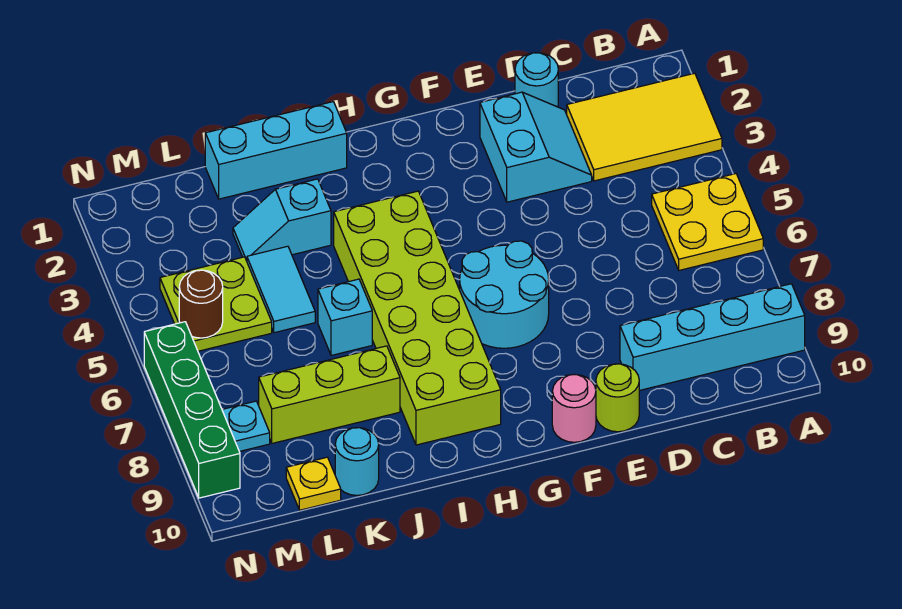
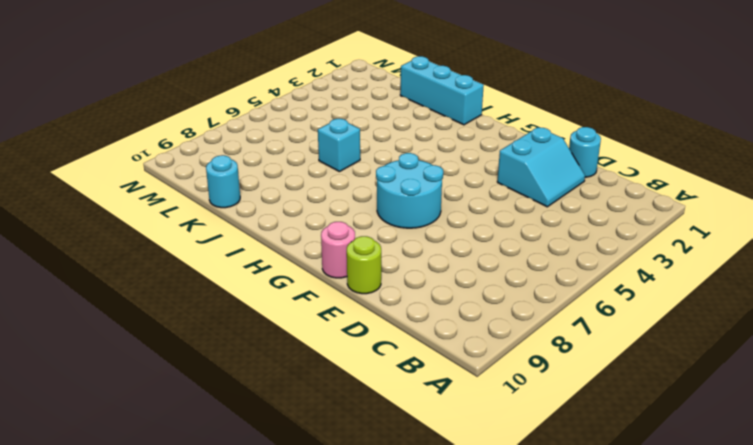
none -> yellow tile A2:C3 level 1
none -> yellow plate A5:B6 level 1
none -> cyan brick A9:D9 level 1

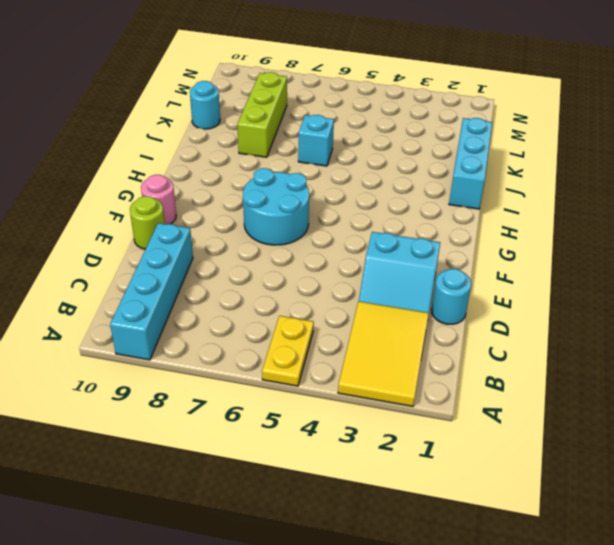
yellow plate A5:B5 level 1 -> yellow plate A5:B6 level 1
none -> lime brick H4:I9 level 1
none -> cyan slope J3:K3 level 1 top J
none -> cyan tile K4:K5 level 1

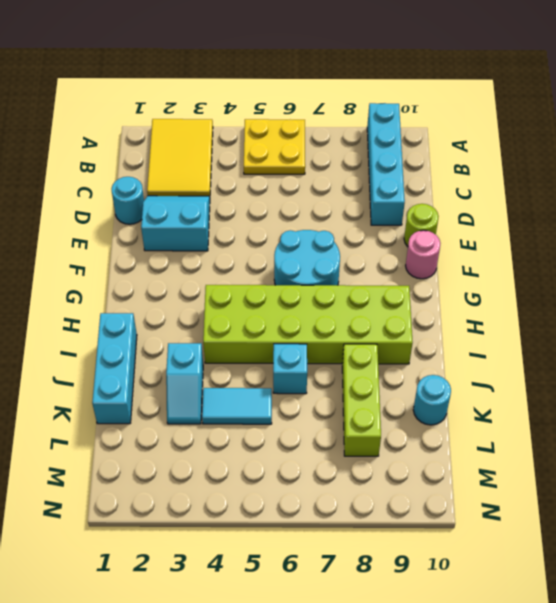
none -> lime plate L4:M5 level 1
none -> yellow plate L10 level 1
none -> cyan plate M8 level 1

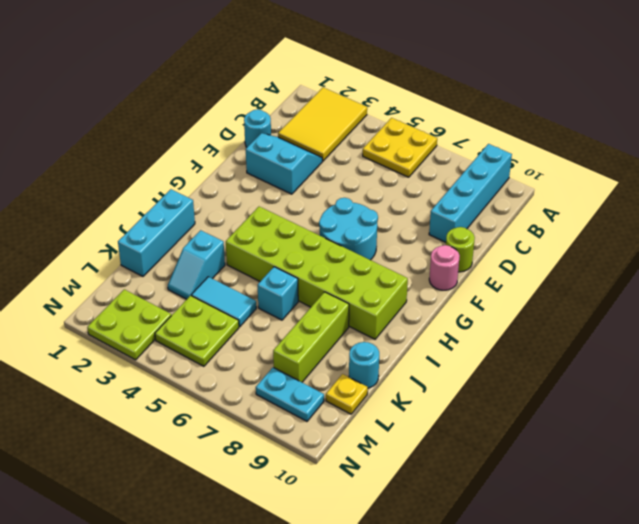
lime plate M2:N3 level 1 -> none
cyan plate M8:M9 level 1 -> cyan plate M8 level 1
none -> green brick N6:N9 level 1
none -> brown round brick M5 level 2

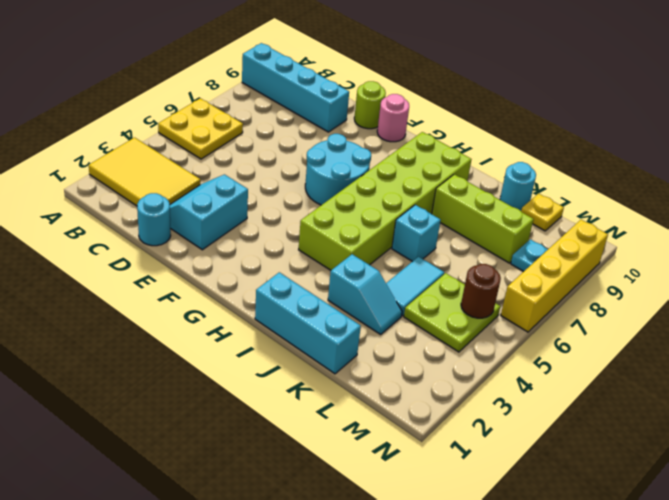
yellow brick N6:N9 level 1 -> green brick N6:N9 level 1

